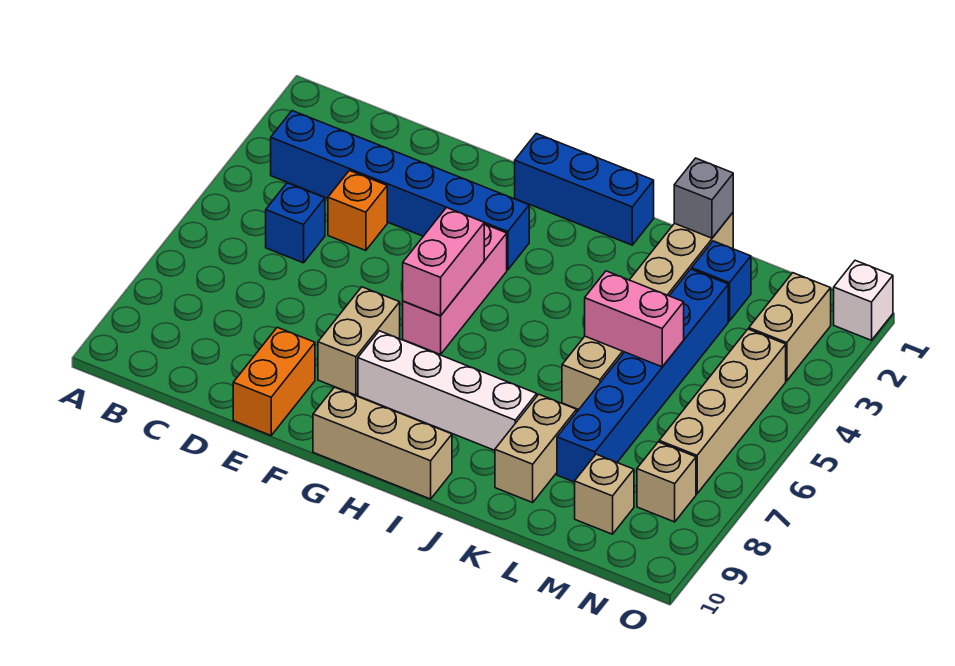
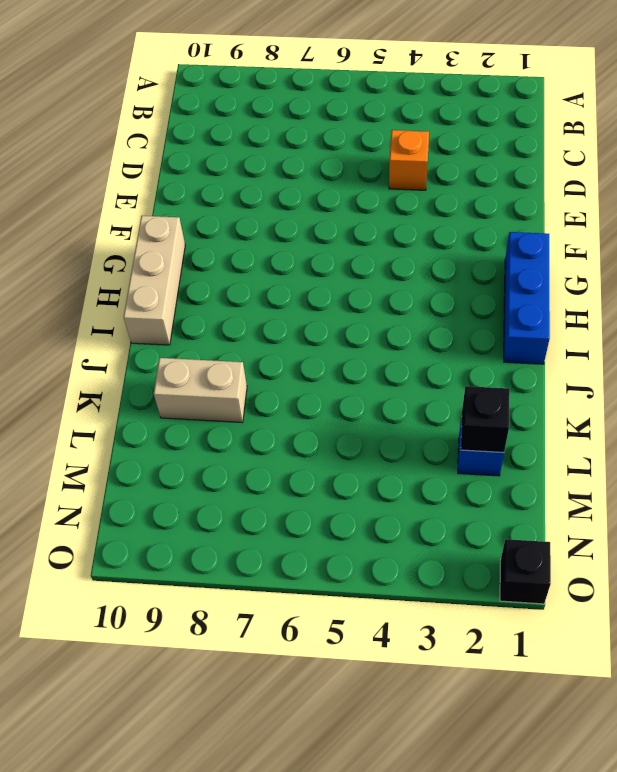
black brick L2 level 2 -> none
black brick O1 level 1 -> white brick O1 level 1
none -> blue brick B3:G3 level 1
none -> blue brick C5 level 1
none -> orange brick E9:E10 level 1

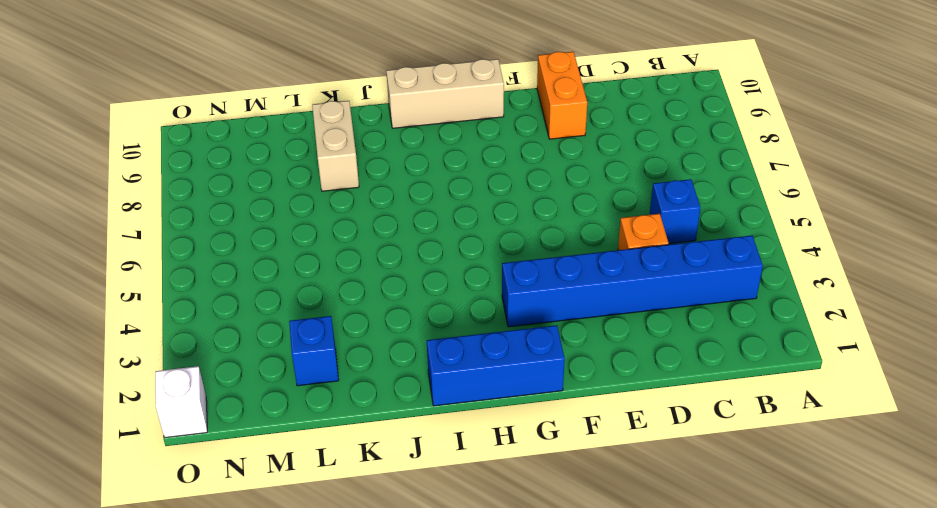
none -> tan brick F7:F8 level 1
none -> pink brick G4:G6 level 1
none -> white brick G8:J8 level 1

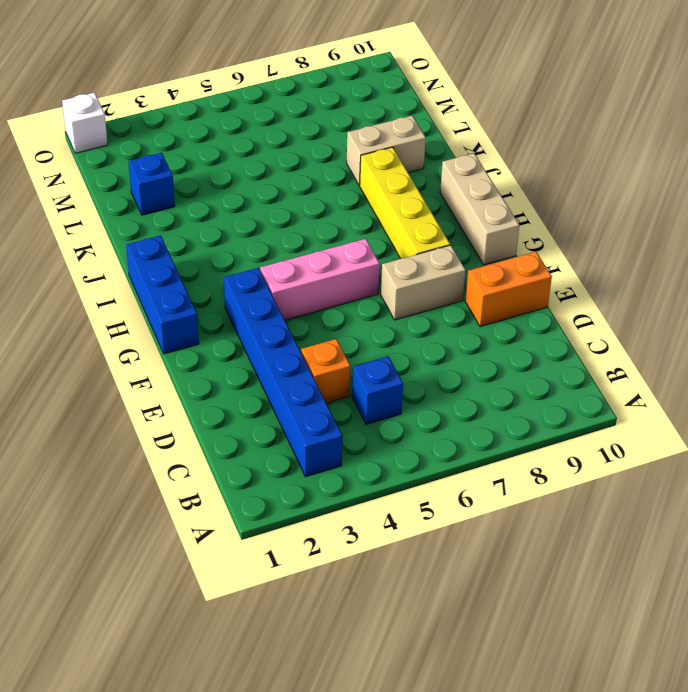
yellow brick G8:J8 level 1 -> white brick G8:J8 level 1
none -> tan brick K1:K6 level 1
none -> blue brick L3:L8 level 1
none -> tan brick M9 level 1

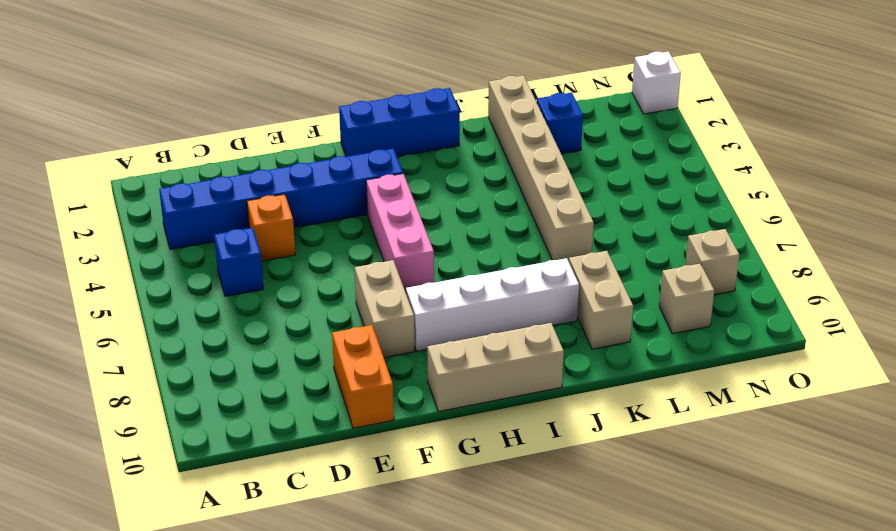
none -> blue brick L3:L8 level 1
none -> tan brick N2:N3 level 1
none -> tan brick N4:N7 level 1

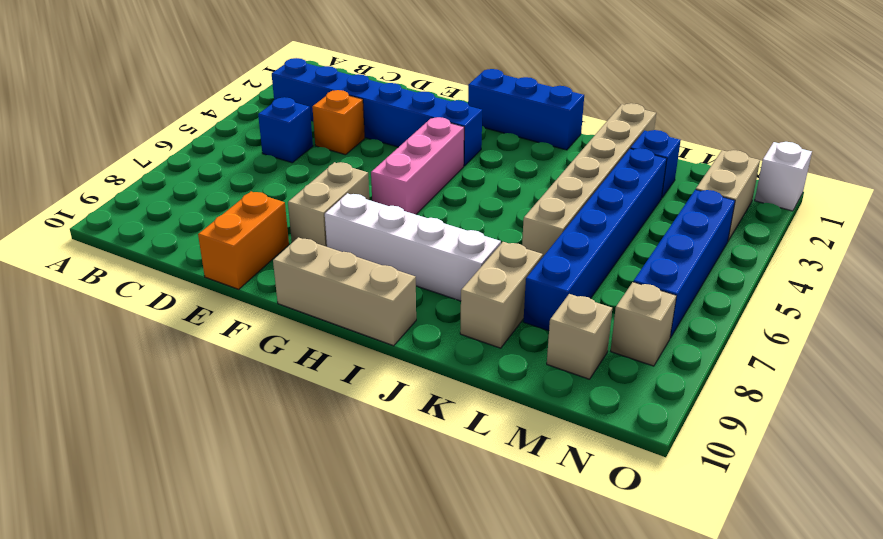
blue brick N4:N7 level 1 -> tan brick N4:N7 level 1
none -> pink brick G5:G6 level 2
none -> grey brick K1 level 2
none -> pink brick K5:L5 level 2

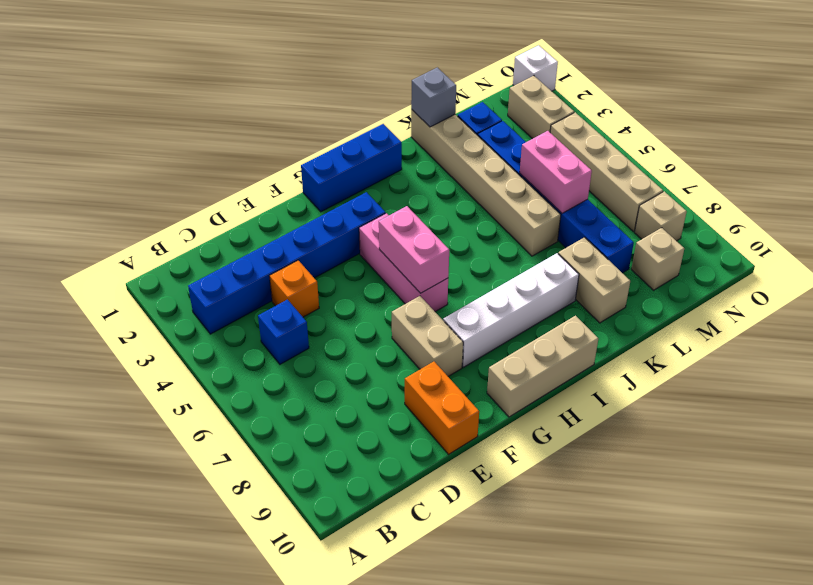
pink brick L5:L6 level 2 -> pink brick K5:L5 level 2

